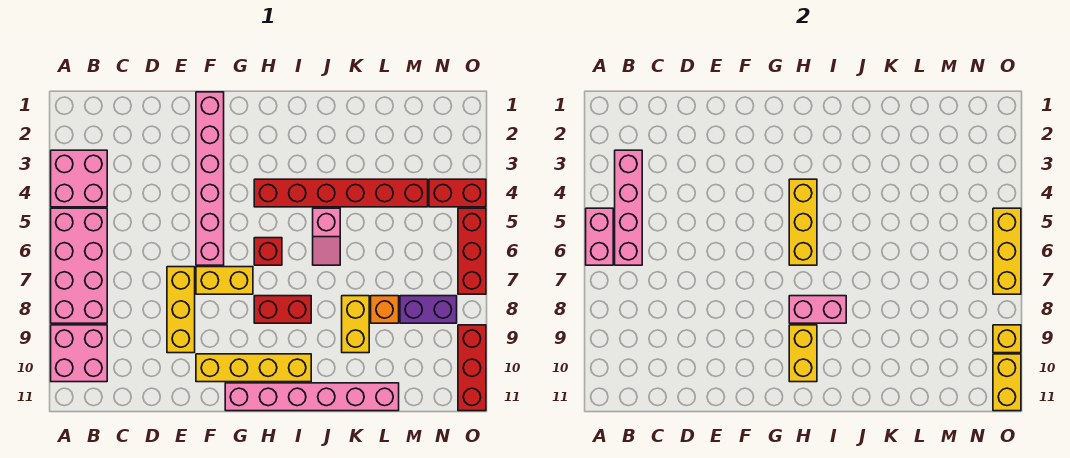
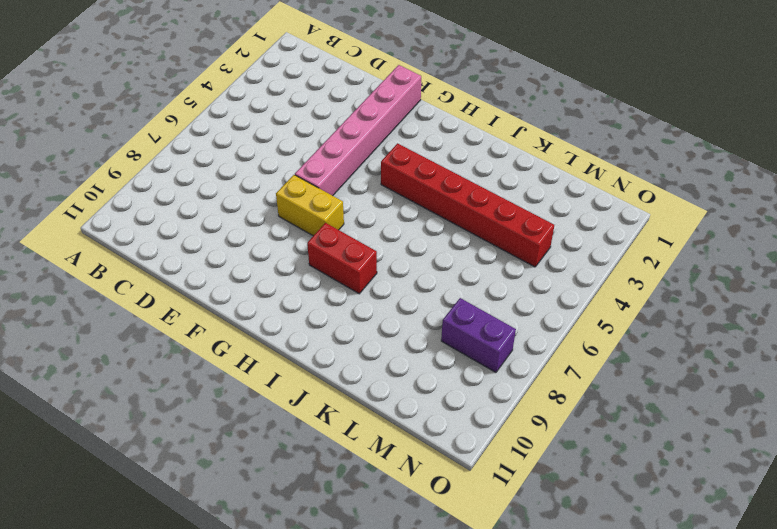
none -> pink brick A3:B4 level 1
none -> pink brick A5:B8 level 1
none -> pink brick A9:B10 level 1

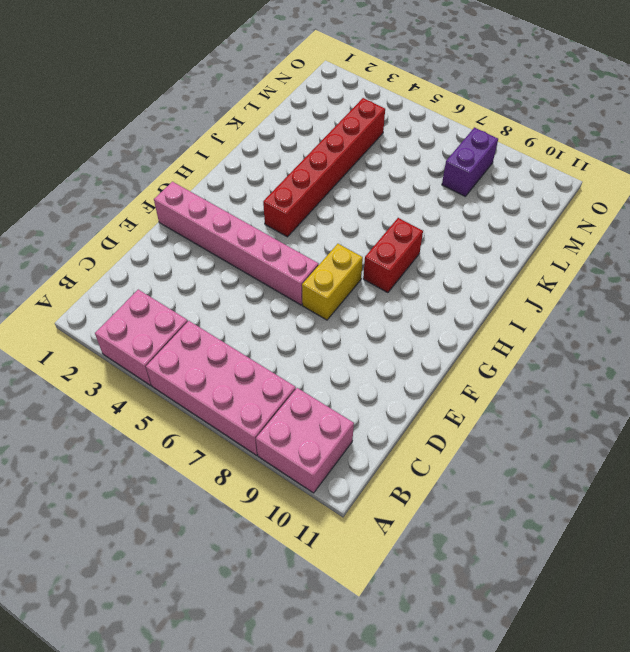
none -> yellow brick E7:E9 level 1
none -> yellow brick F10:I10 level 1
none -> pink brick G11:L11 level 1

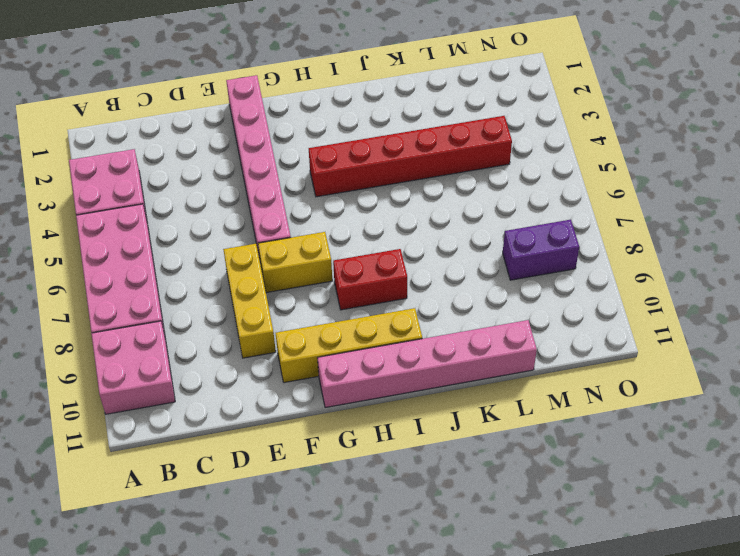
none -> red brick H6 level 1
none -> pink slope J5:J6 level 1 top 5
none -> yellow brick K8:K9 level 1

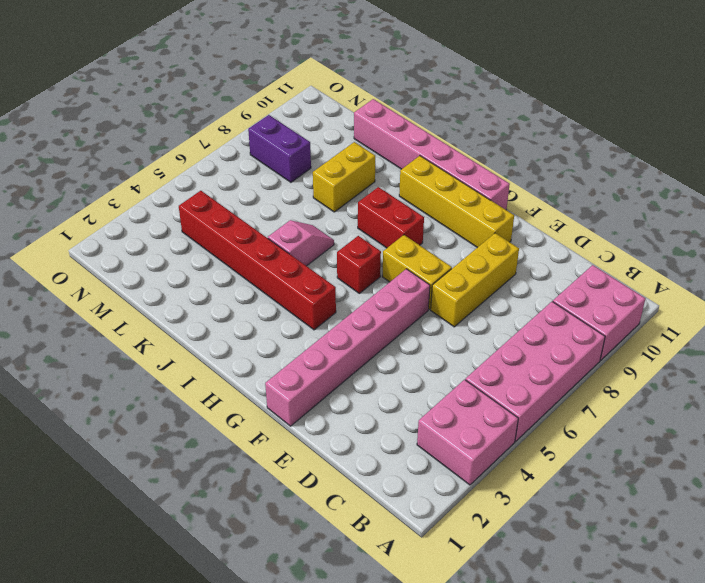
none -> orange brick L8 level 1
none -> red brick N4:O4 level 1
none -> red brick O5:O7 level 1

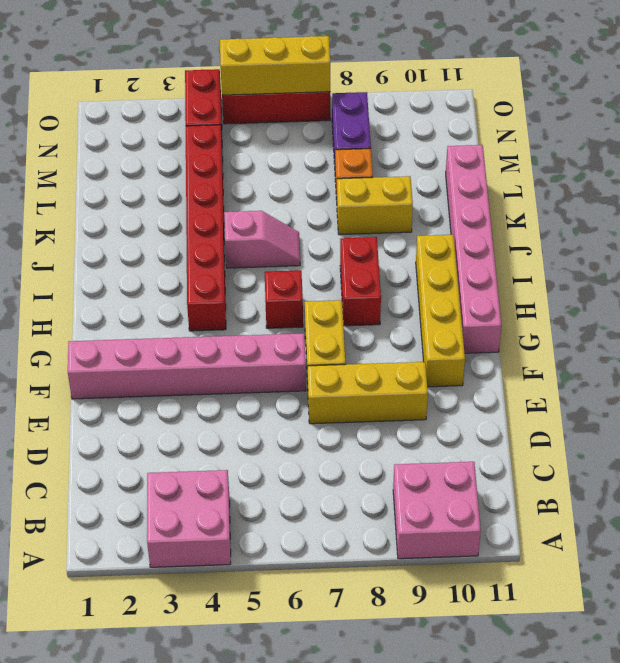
none -> pink brick A5:B8 level 1
none -> red brick O9:O11 level 1
none -> pink brick A5:A6 level 2

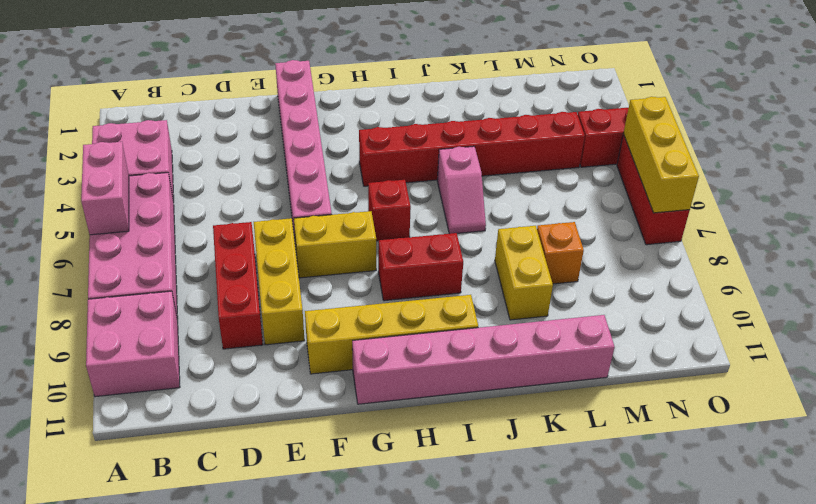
red brick D7:D9 level 1 -> red brick O9:O11 level 1
none -> purple brick M8:N8 level 1
none -> pink brick B3:B6 level 2
none -> yellow brick H4:H6 level 2

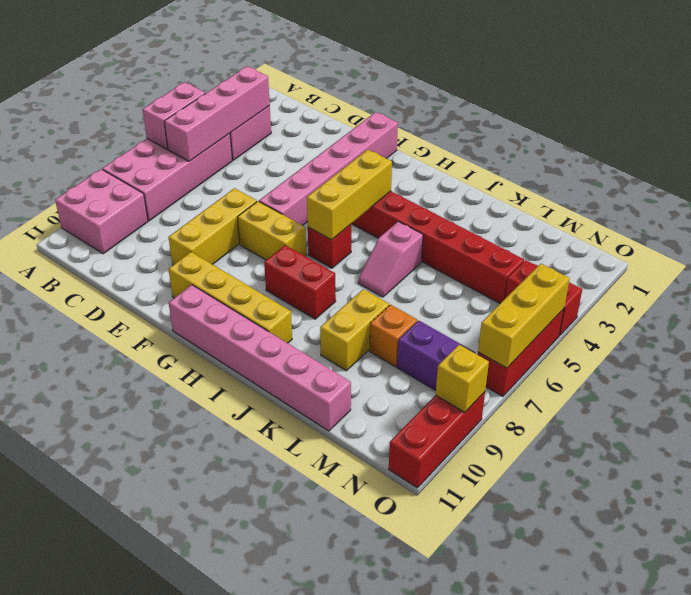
none -> pink brick H8:I8 level 2
none -> yellow brick H9:H10 level 2
none -> yellow brick O10:O11 level 2

